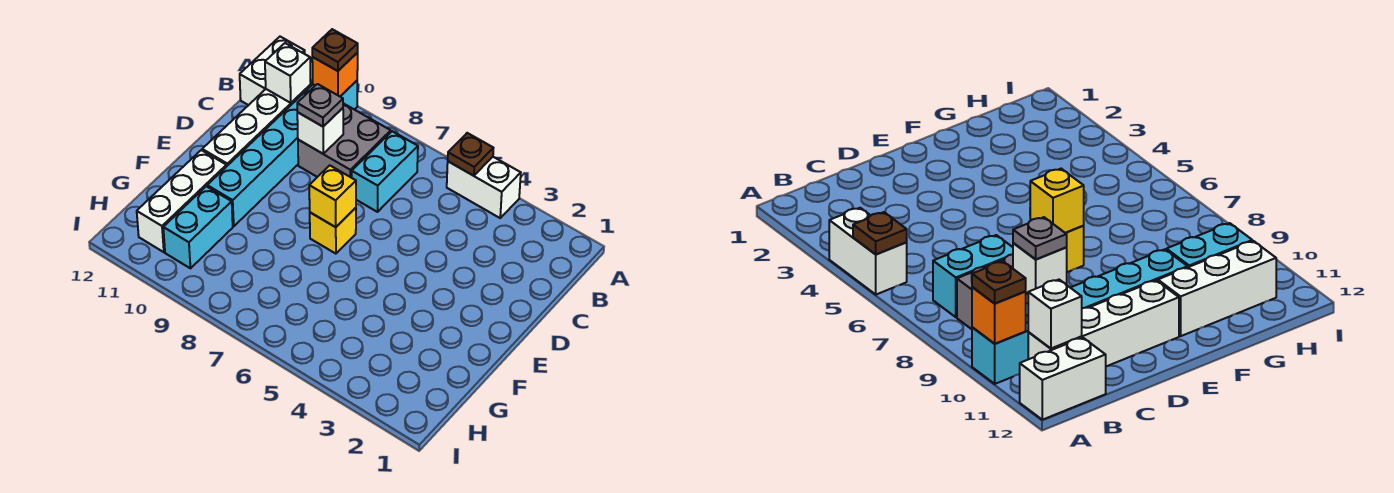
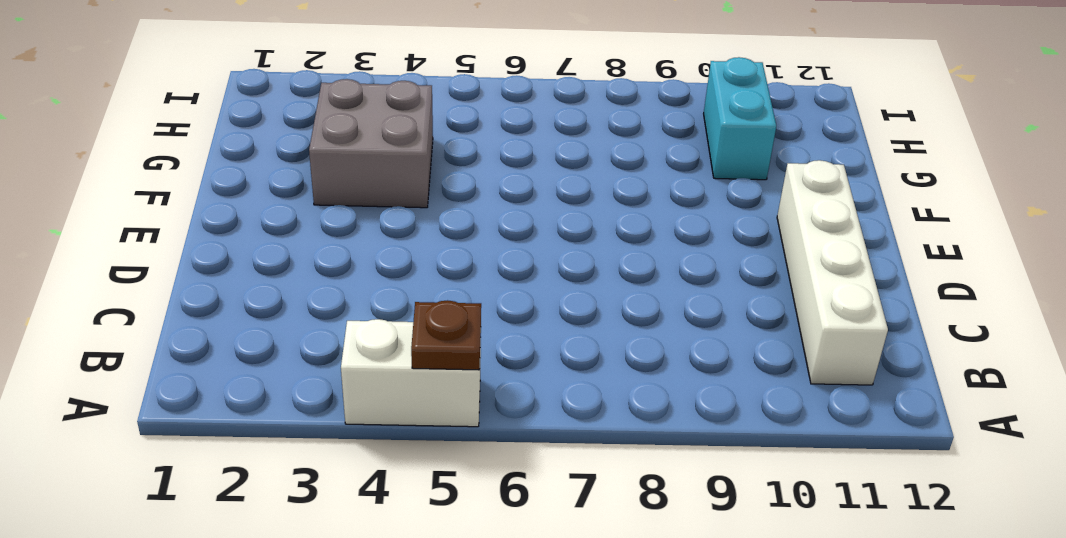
grey brick F3:G4 level 1 -> grey brick B8:C9 level 1
none -> cyan brick A10:F10 level 1
none -> white brick A12:B12 level 1
none -> cyan brick B7:C7 level 1

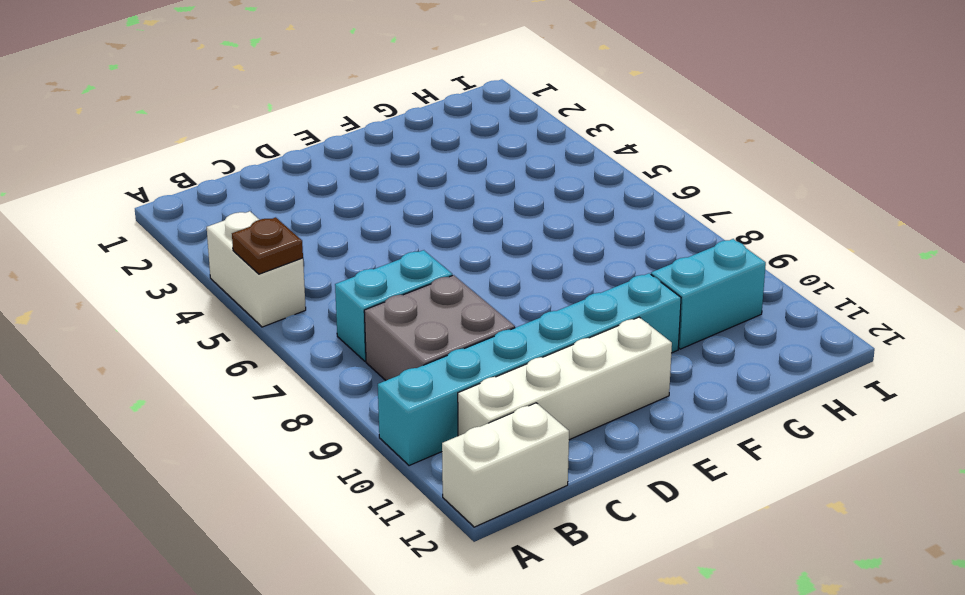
none -> yellow brick E7 level 1
none -> white brick F11:H11 level 1
none -> orange brick A10 level 2

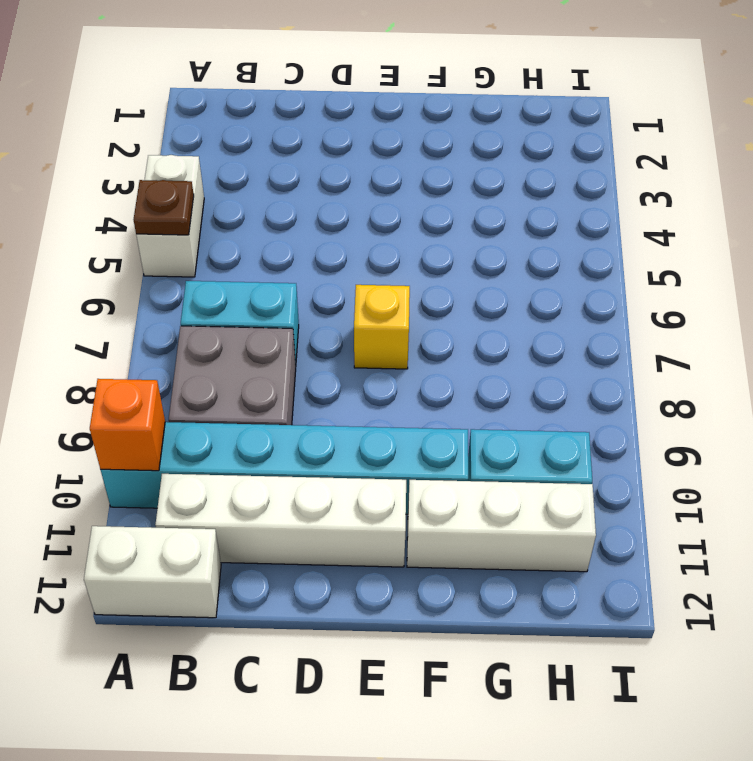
none -> white brick B11 level 2
none -> white brick C9 level 2
none -> yellow brick E7 level 2

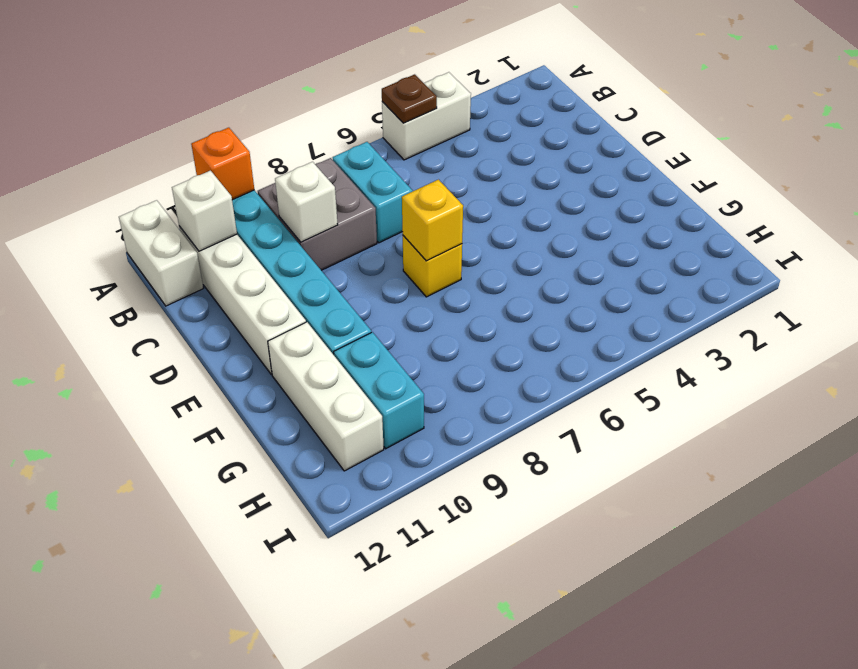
none -> brown plate A10 level 3
none -> grey plate C9 level 3

